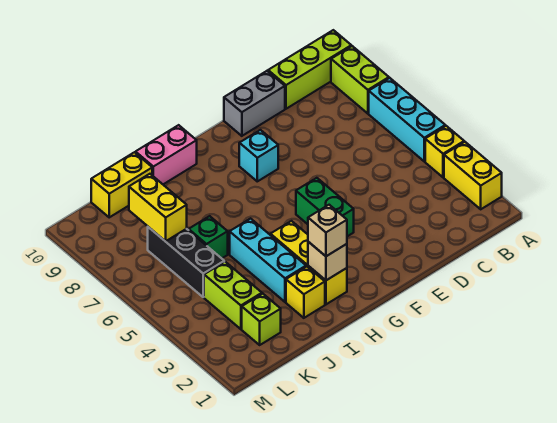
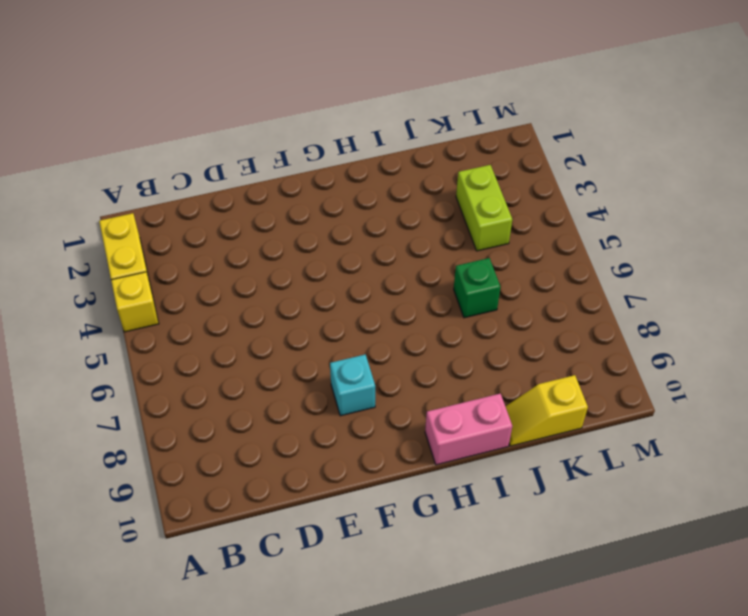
yellow slope J10:K10 level 1 top K -> yellow brick J10:K10 level 1
none -> cyan brick A5:A7 level 1
none -> lime brick A8:A9 level 1
none -> lime brick A10:C10 level 1

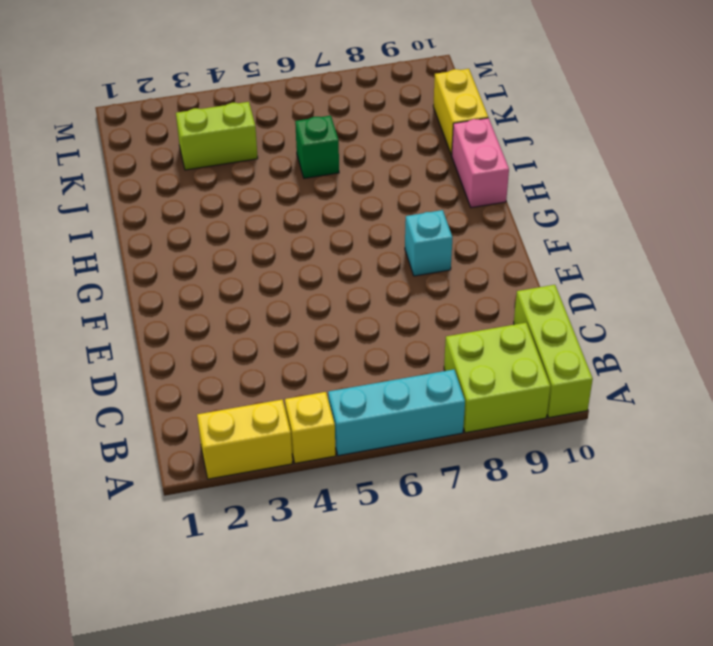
lime brick A8:B9 level 1 -> lime brick A8:A9 level 1
none -> grey brick D10:E10 level 1
none -> green brick F4:F5 level 1
none -> yellow brick H2:H4 level 1

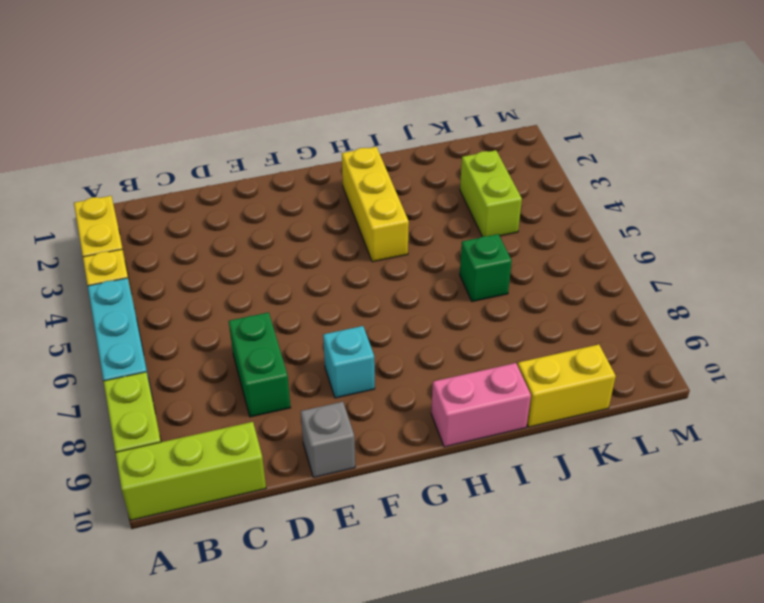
green brick D7:D8 level 1 -> green brick F4:F5 level 1
grey brick E10 level 1 -> grey brick D10:E10 level 1
none -> yellow brick I2 level 1
none -> cyan brick I3:I5 level 1
none -> lime brick K2 level 1

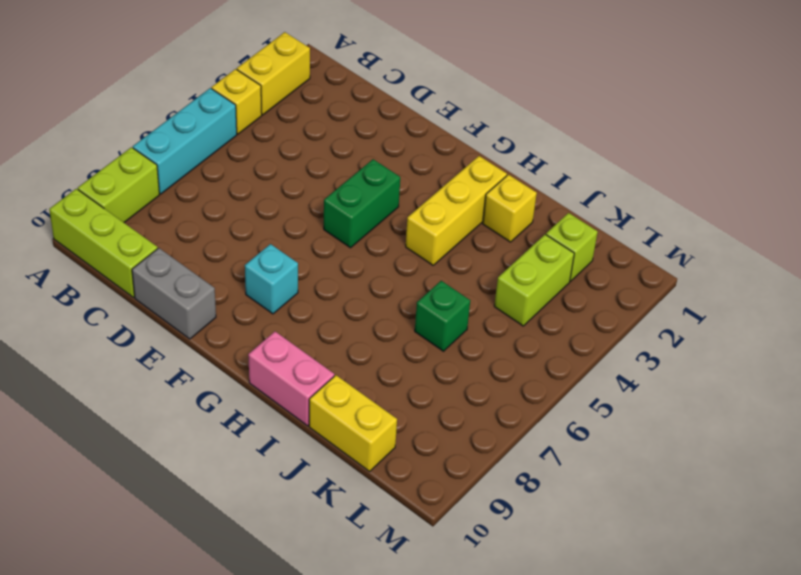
none -> cyan brick I3:I5 level 1
none -> black brick K5:K7 level 1
none -> tan brick H2 level 2

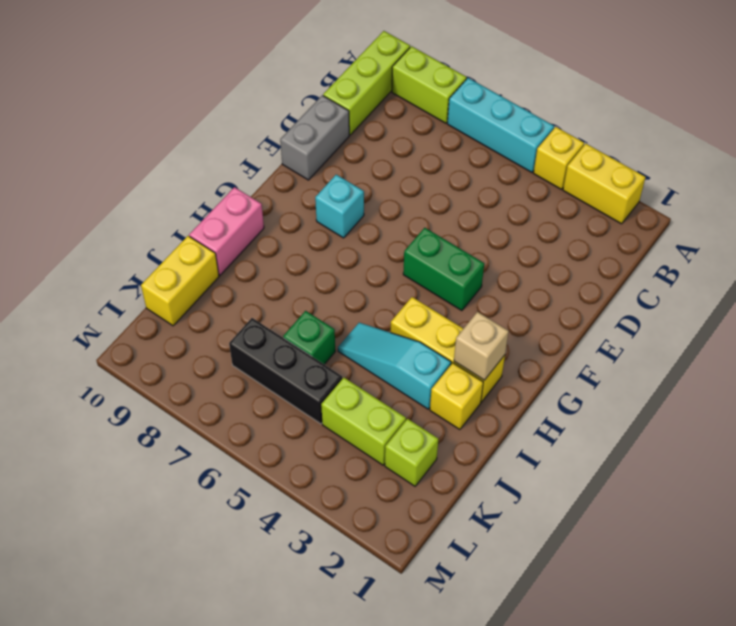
cyan slope I3:I5 level 1 top 3 -> cyan brick I3:I5 level 1
none -> yellow brick K7:K8 level 2
none -> tan brick H2 level 3

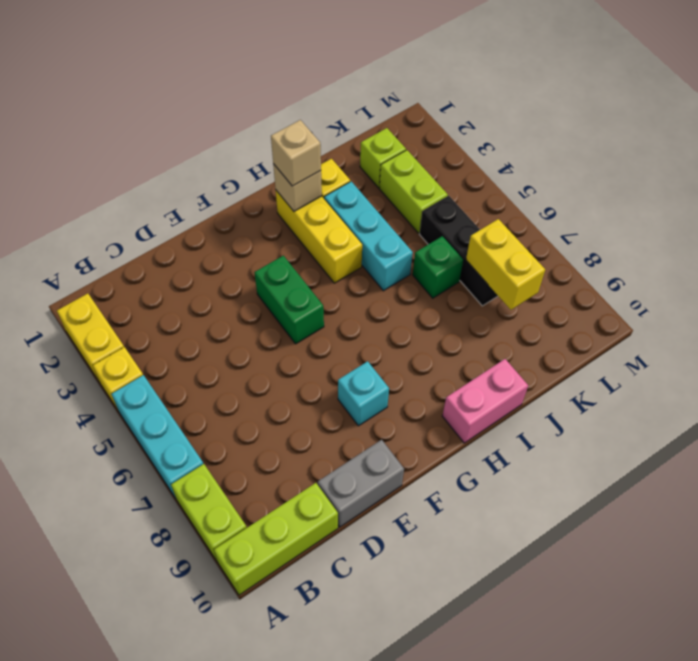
none -> yellow brick J10:K10 level 1

